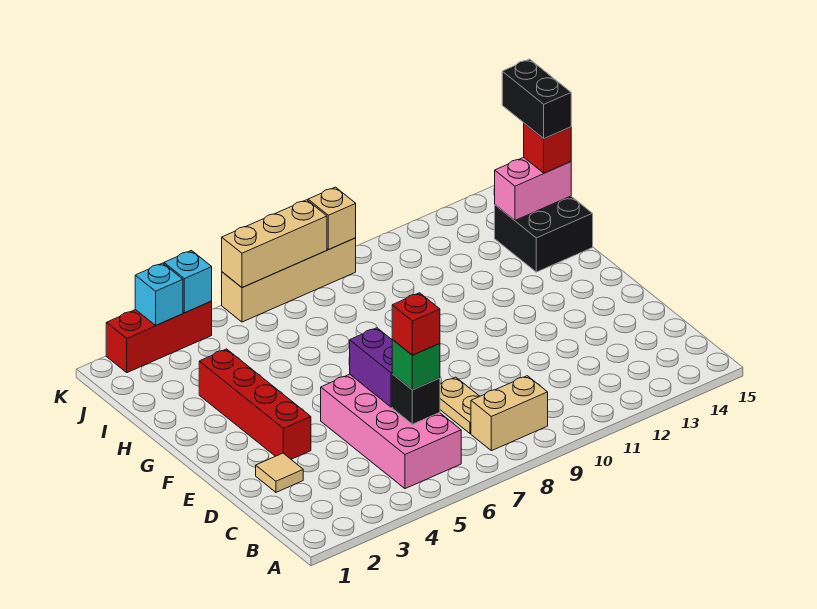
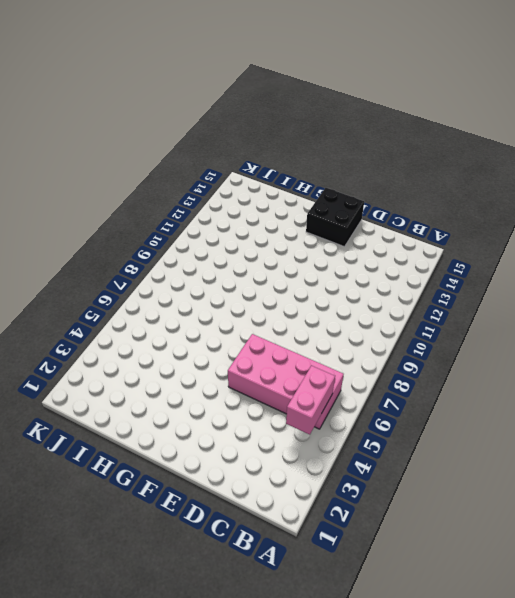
pink brick B4:B5 level 2 -> pink brick I14:I15 level 2
black brick E14:F15 level 1 -> black brick H14:I15 level 1
none -> tan brick B8:B9 level 1
none -> tan plate C8:D8 level 1
none -> tan tile D2 level 1

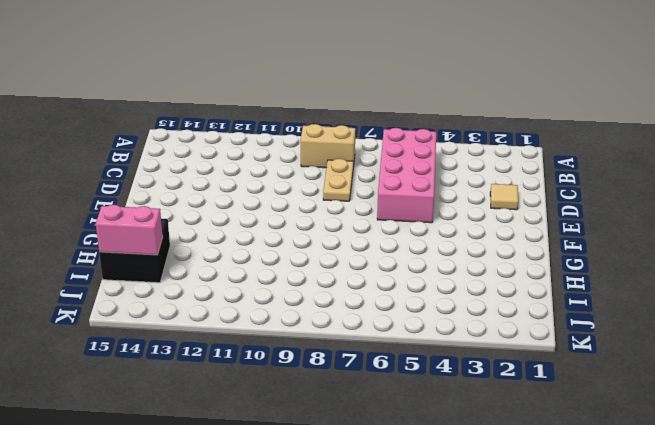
none -> red brick E3:H3 level 1
none -> red brick K2:K4 level 1
none -> tan brick K6:K9 level 1

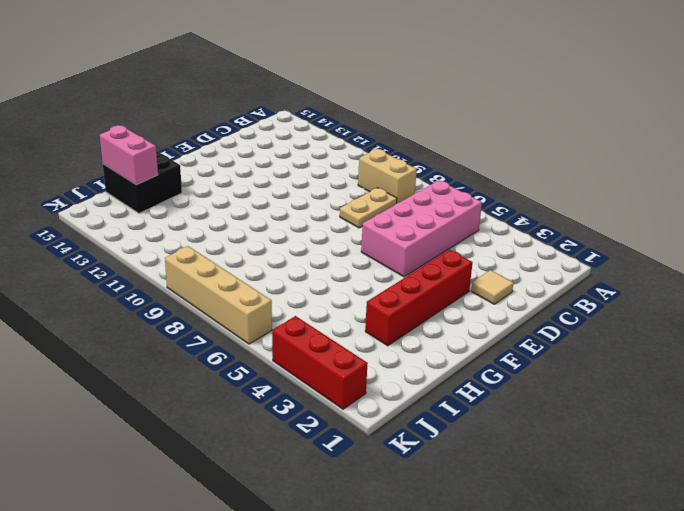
none -> black brick C6 level 2
none -> purple brick D6:E6 level 2
none -> cyan brick K3 level 2

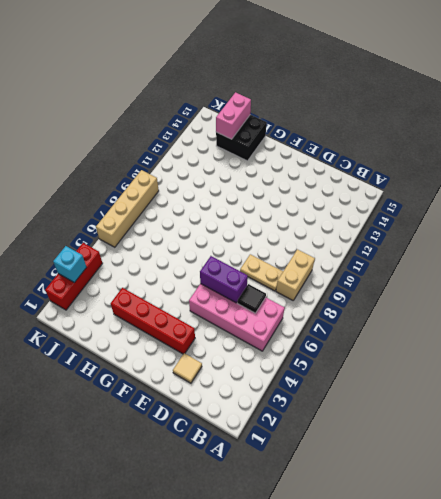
black tile C6 level 2 -> black brick C6 level 2
none -> cyan brick K4 level 2
none -> tan brick K6:K8 level 2
none -> tan brick K9 level 2

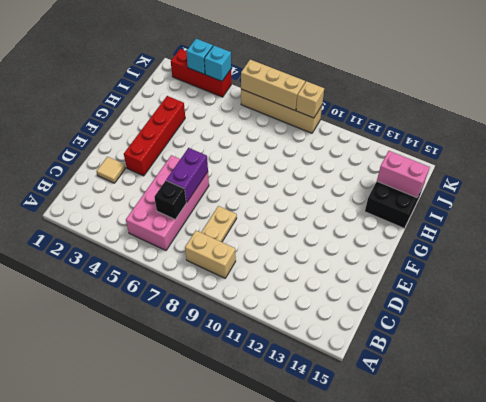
none -> green brick C6 level 3
none -> red brick I15 level 3
none -> red brick C6 level 4

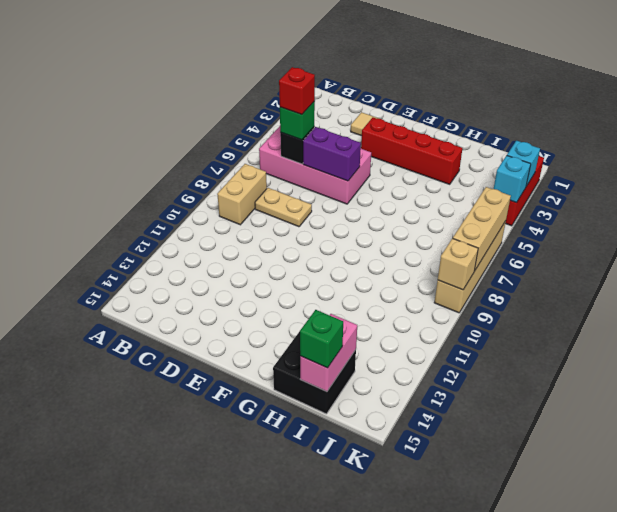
green brick I15 level 3 -> red brick I15 level 3
none -> black brick I15:J15 level 4

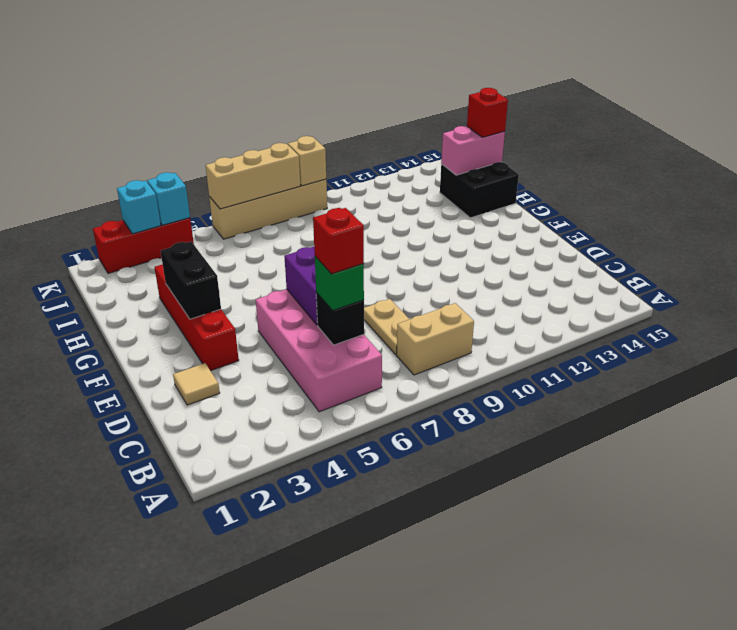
black brick F3:G3 level 2 -> black brick I15:J15 level 4

